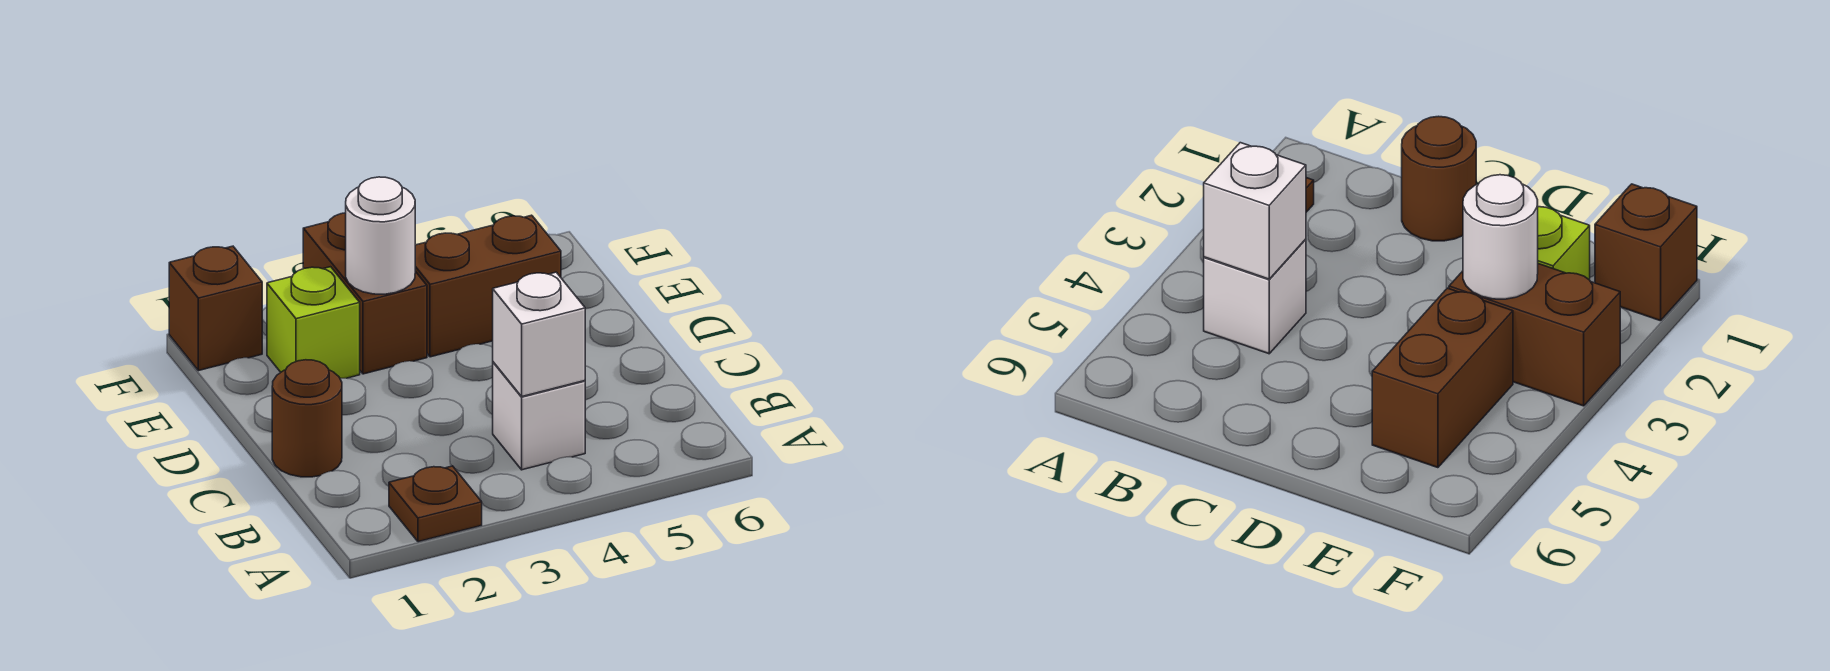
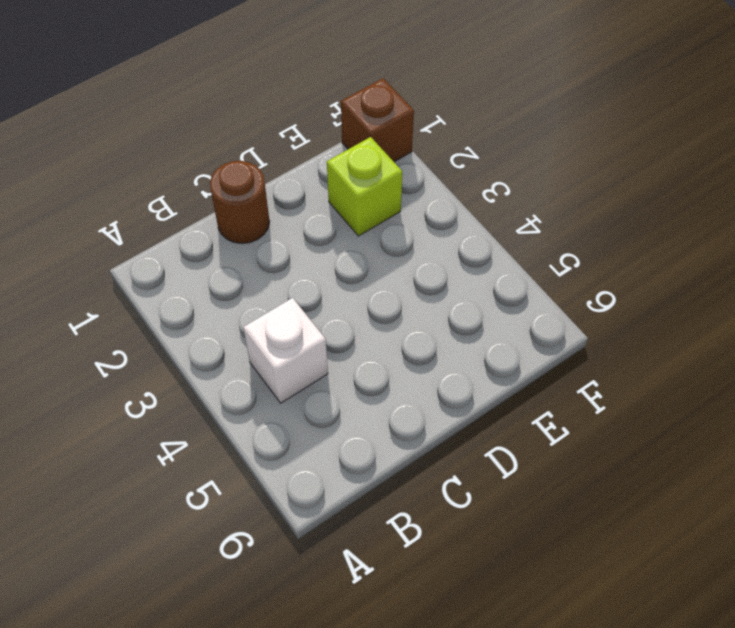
none -> brown plate A2 level 1
none -> brown brick E3:F3 level 1

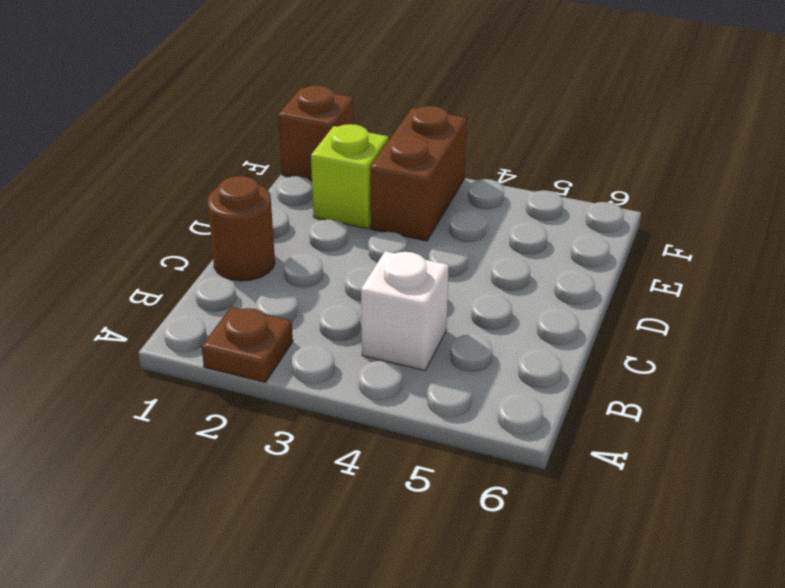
none -> brown brick E4:E5 level 1
none -> white brick B4 level 2

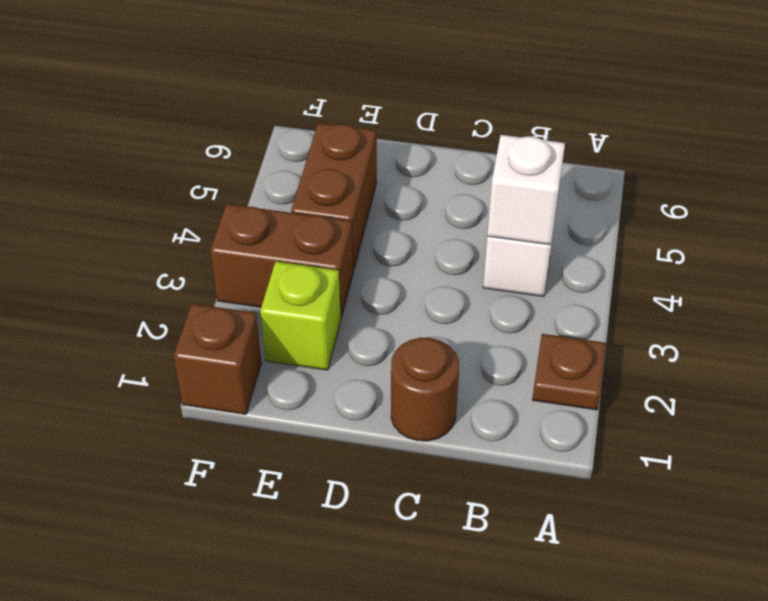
none -> white round brick E3 level 2

